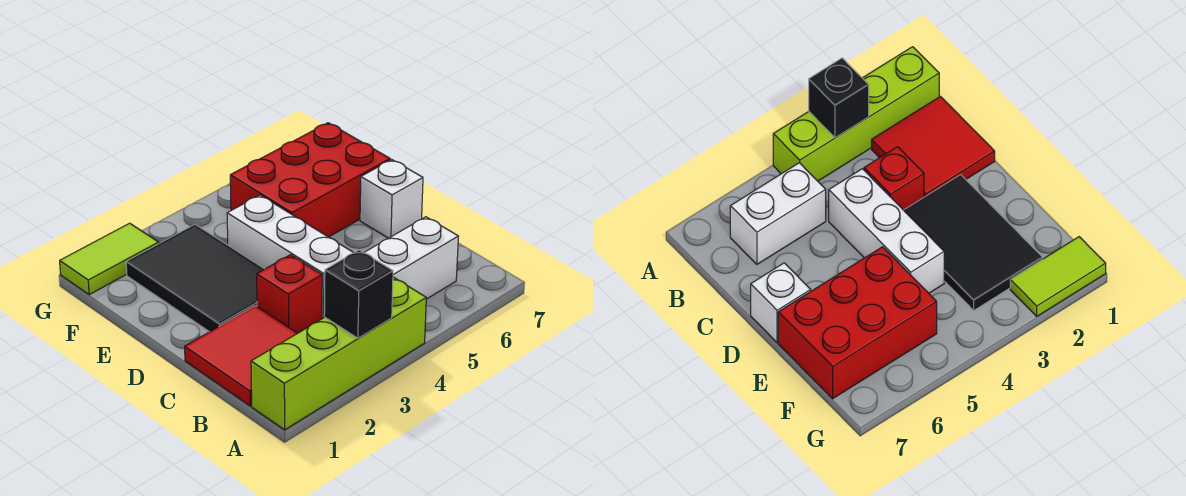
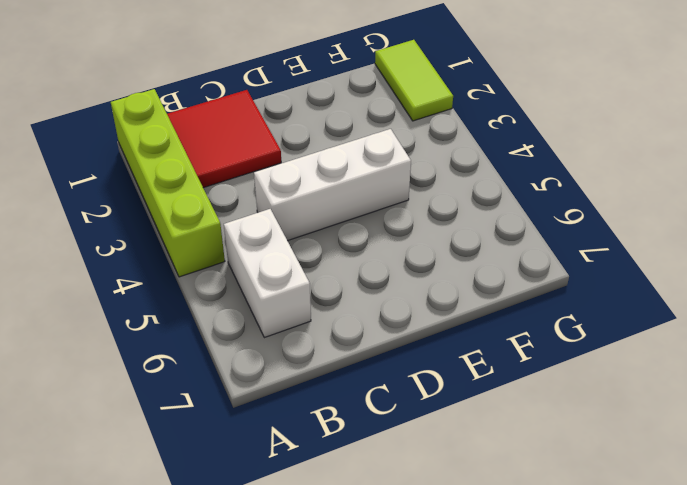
none -> red brick C3 level 1
none -> black tile D2:F3 level 1

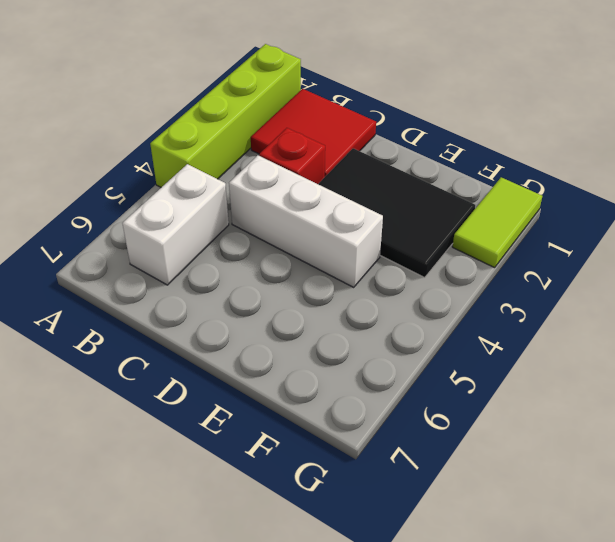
none -> white brick D7 level 1
none -> red brick E5:F7 level 1

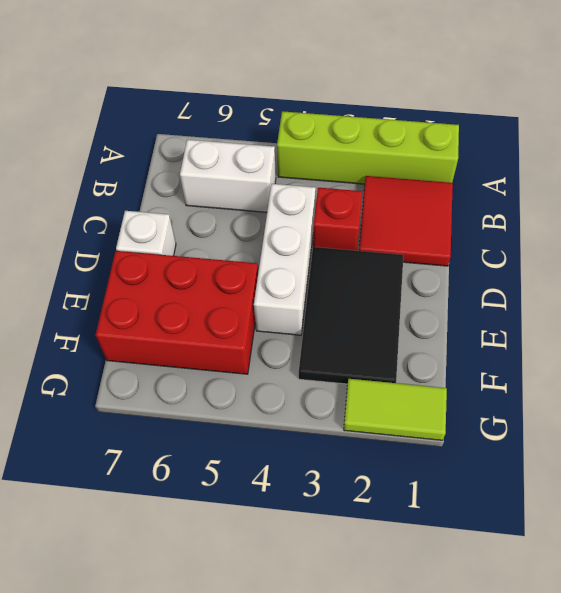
none -> black brick A3 level 2

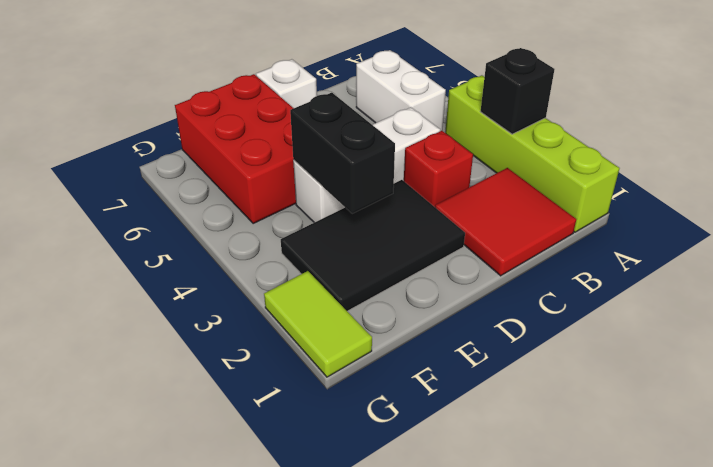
black brick E3:E4 level 2 -> none

